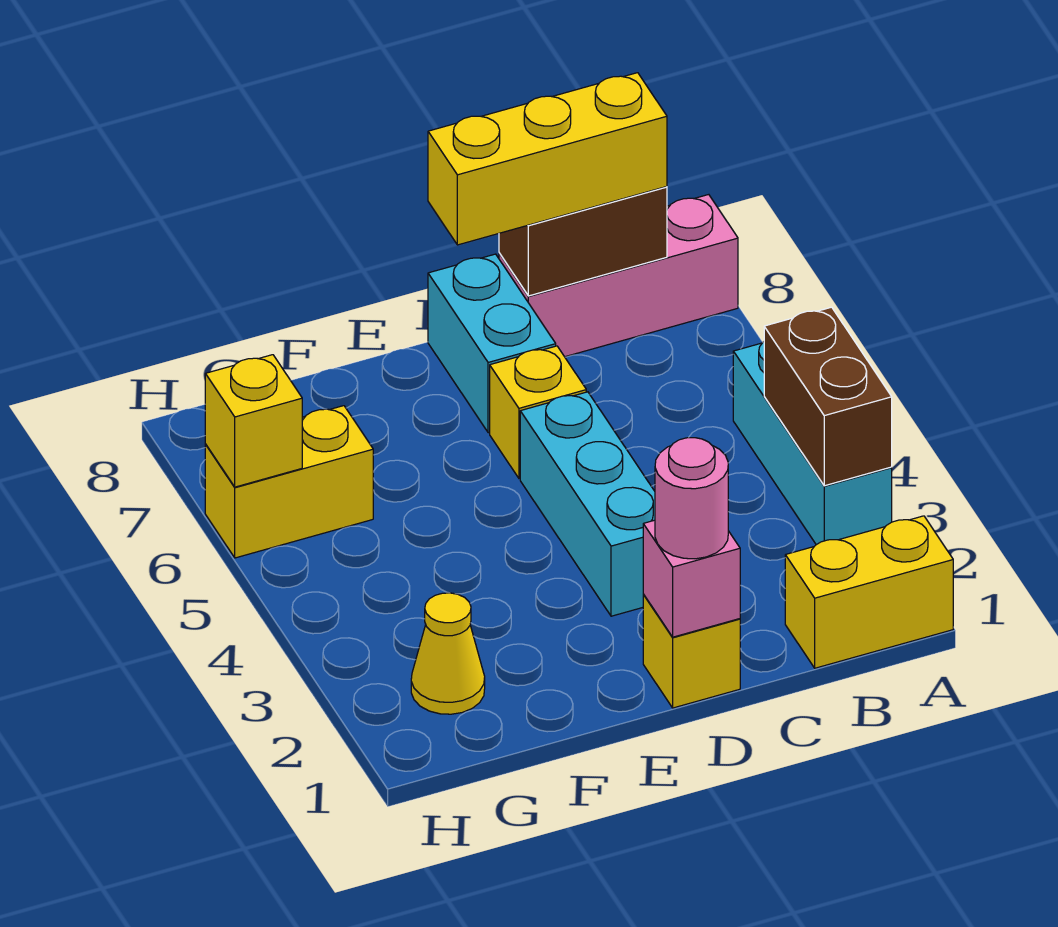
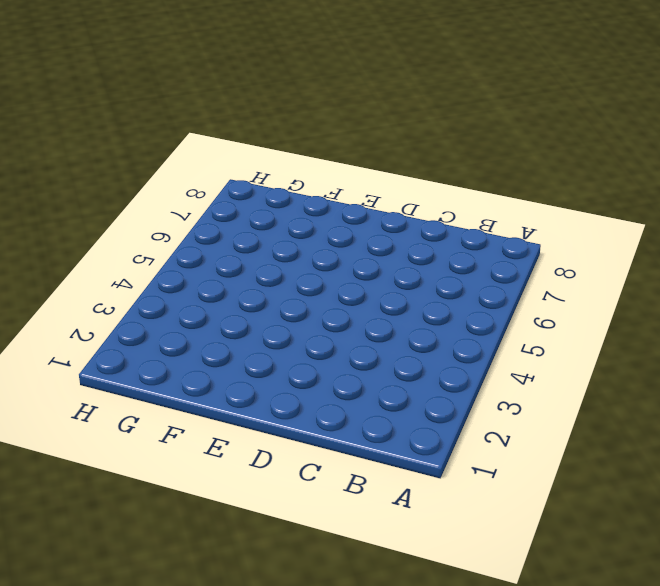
none -> yellow brick A1:B1 level 1
none -> cyan brick A3:A5 level 1
none -> pink brick A8:C8 level 1

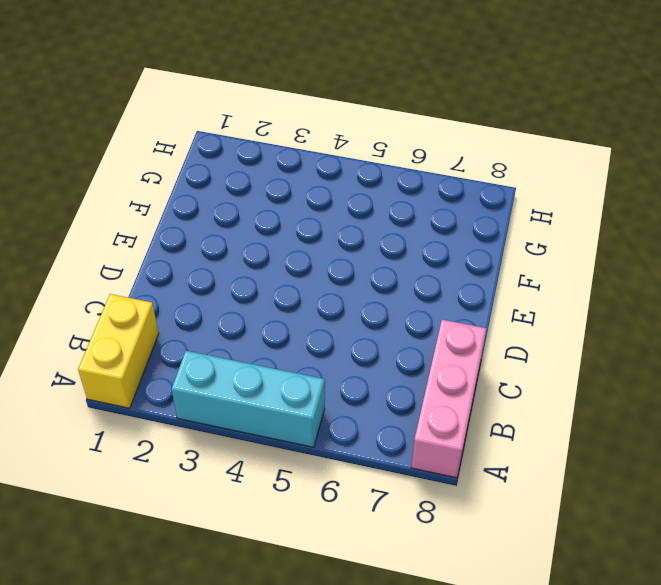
none -> yellow brick D1 level 1
none -> cyan brick D3:D5 level 1
none -> yellow brick D6 level 1

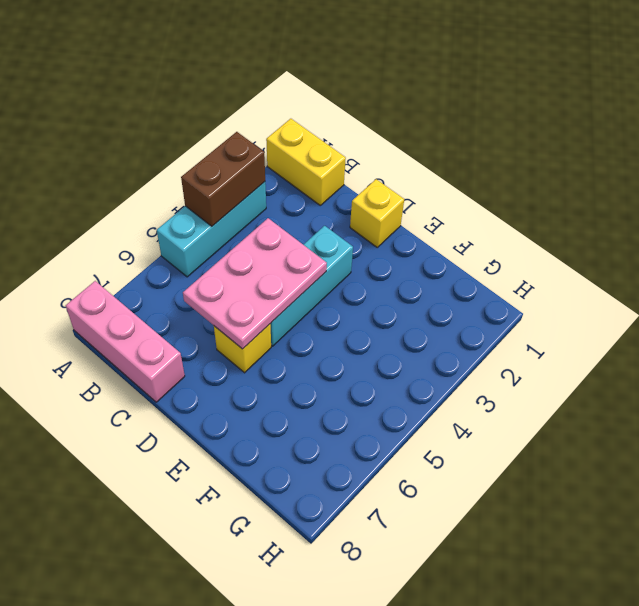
pink plate C4:D6 level 2 -> none
none -> cyan brick D7:D8 level 1
none -> yellow cone G2 level 1
none -> yellow brick G6:H6 level 1

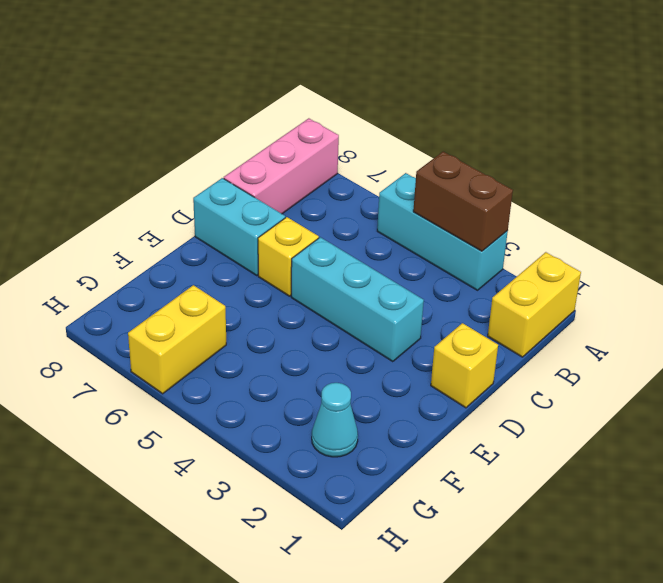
cyan cone G2 level 1 -> yellow cone G2 level 1
none -> brown brick B8:C8 level 2
none -> pink brick D1 level 2
none -> yellow brick H6 level 2

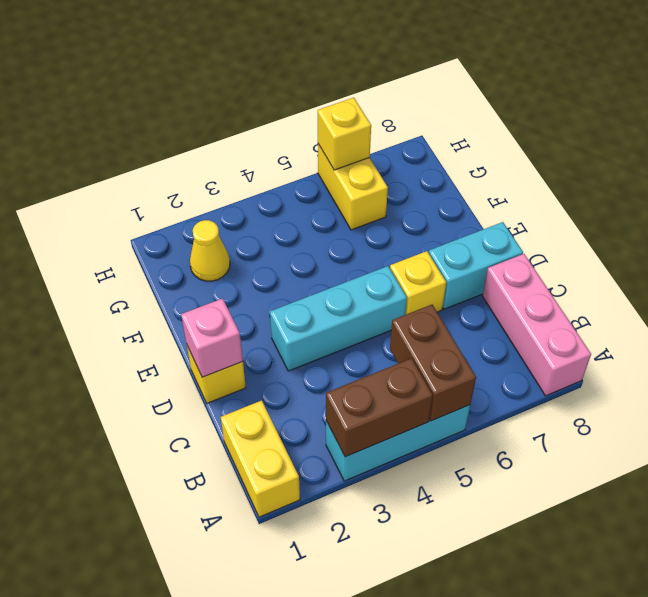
brown brick A5:B5 level 2 -> brown brick B8:C8 level 2
none -> yellow brick B8:D8 level 3
none -> pink round brick D1 level 3

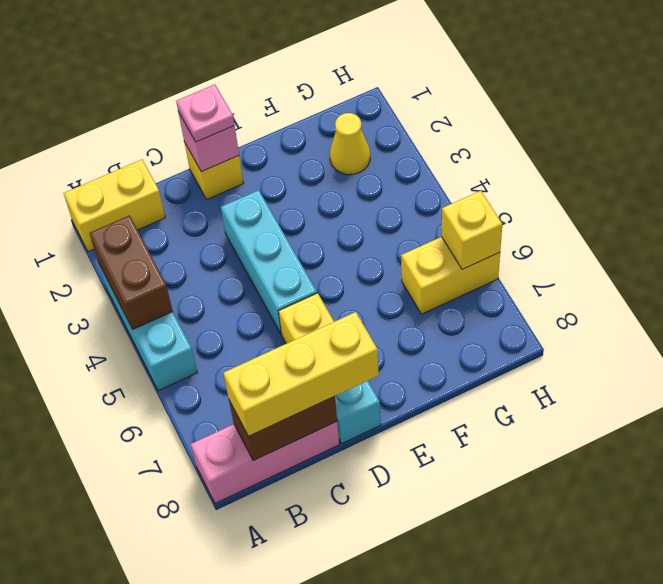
pink plate D1 level 3 -> pink round brick D1 level 3

